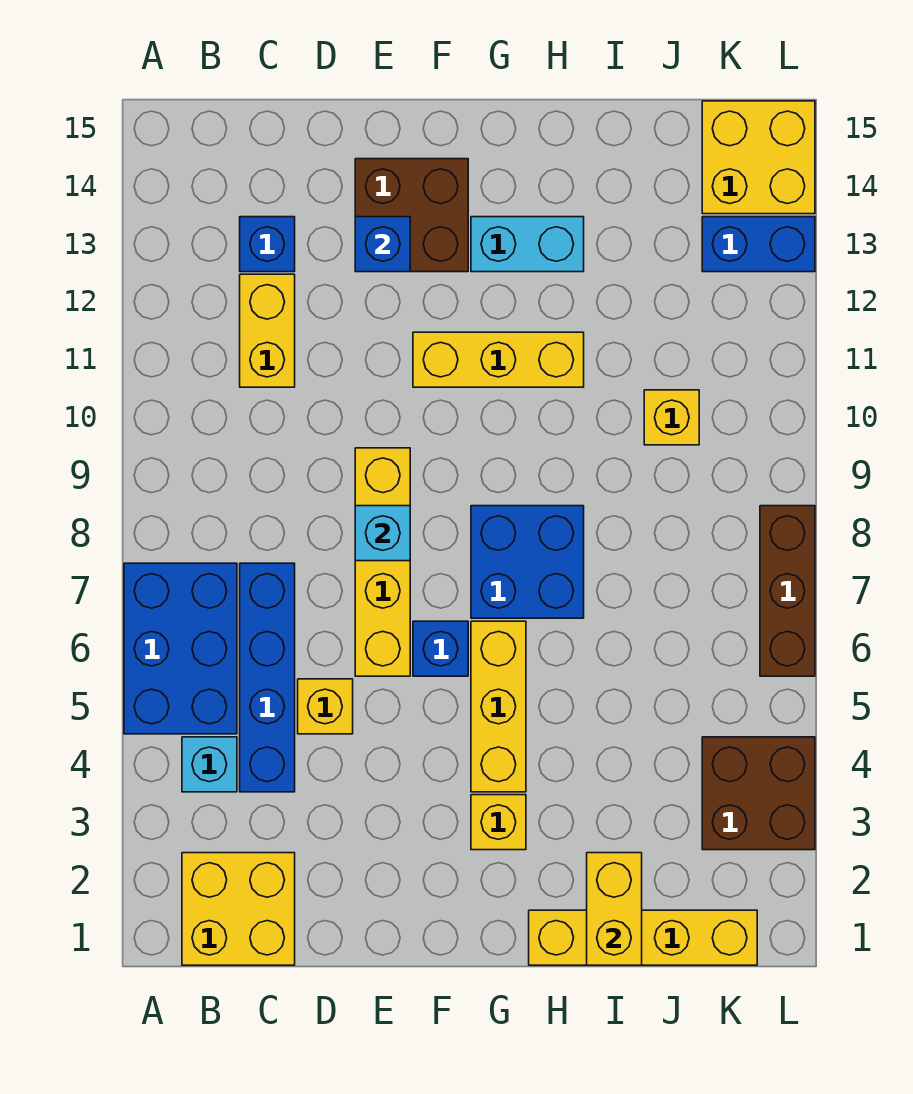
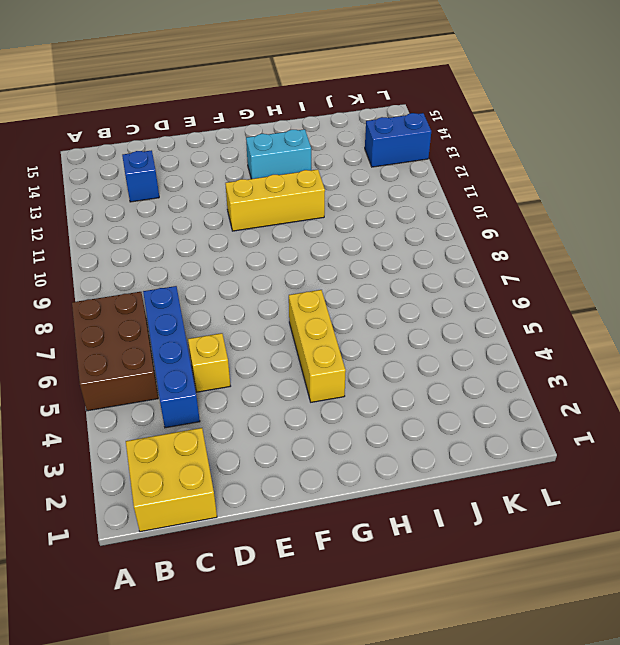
brown brick A5:B7 level 1 -> blue brick A5:B7 level 1
none -> cyan brick B4 level 1
none -> yellow brick C11:C12 level 1
none -> yellow brick E6:E9 level 1

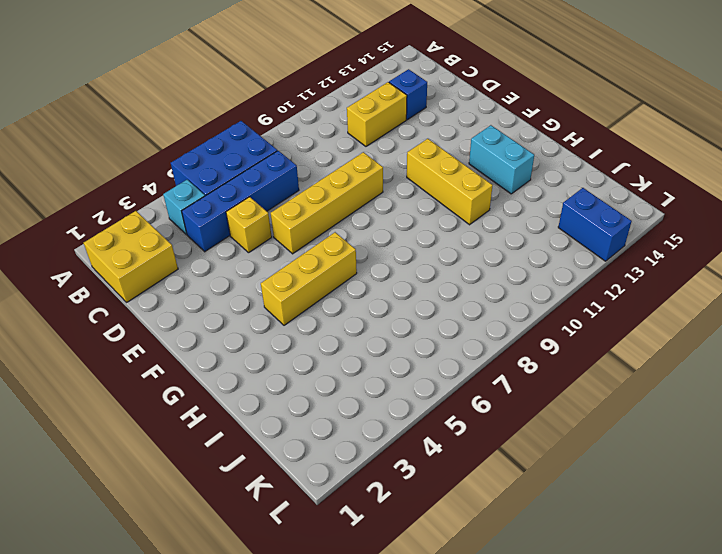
none -> brown brick E13:F14 level 1
none -> blue brick F6 level 1
none -> yellow brick G3 level 1

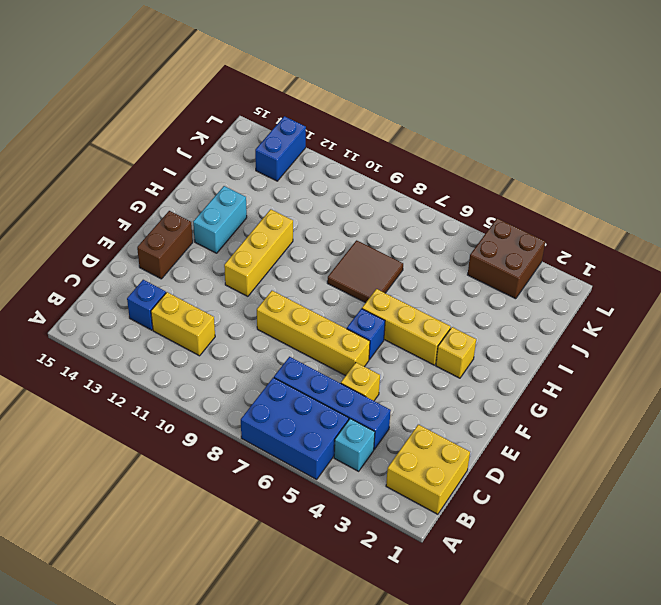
brown brick E14:F14 level 1 -> brown brick E13:F14 level 1
brown tile H7:I8 level 1 -> blue brick G7:H8 level 1
none -> yellow brick H1:K1 level 1
none -> yellow brick J10 level 1
none -> yellow brick K14:L15 level 1

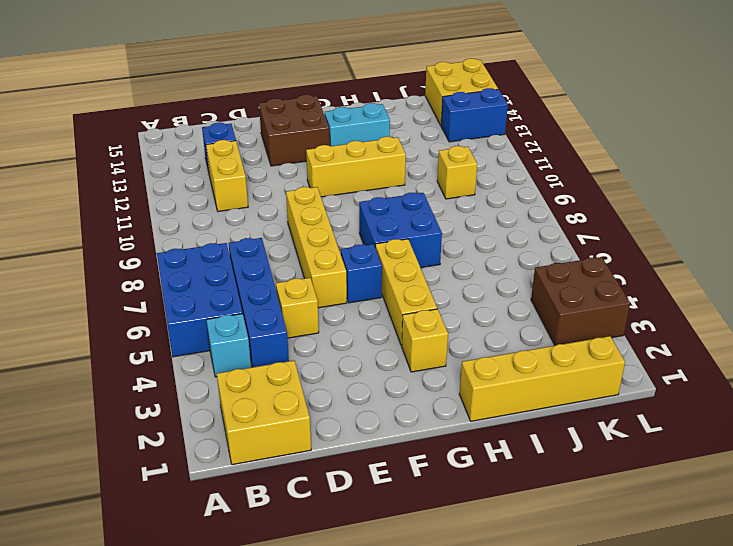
none -> brown brick L6:L8 level 1
none -> cyan brick E8 level 2
none -> blue brick E13 level 2

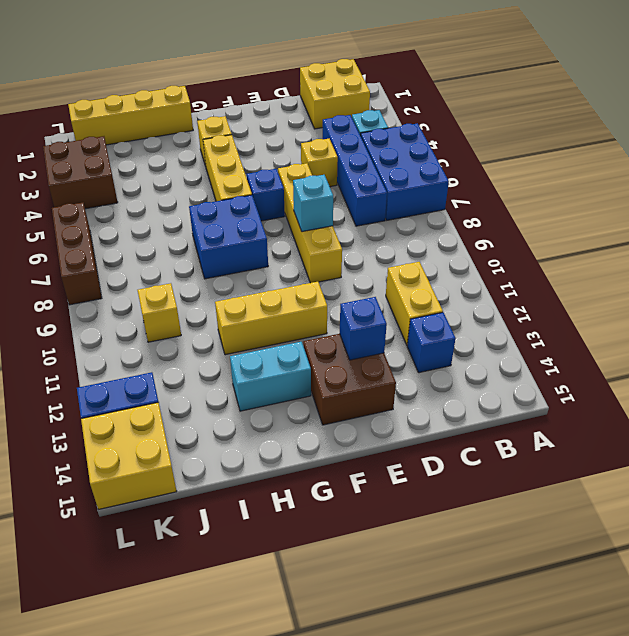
none -> yellow brick I1:I2 level 2

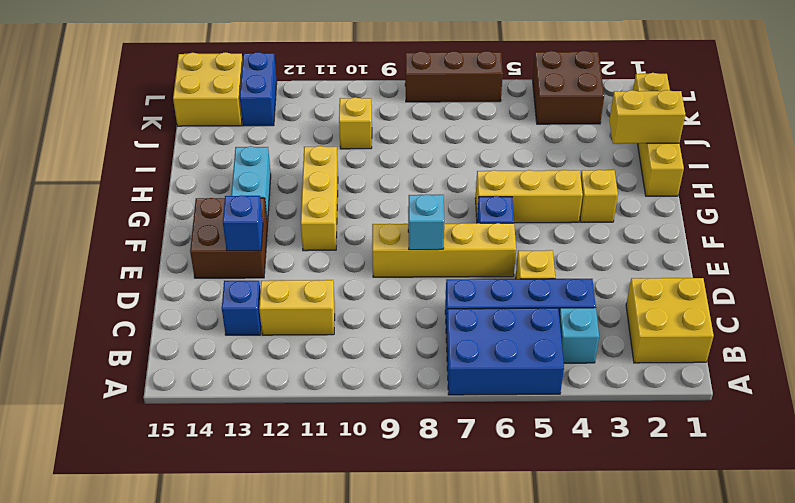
none -> blue brick G7:H8 level 1

